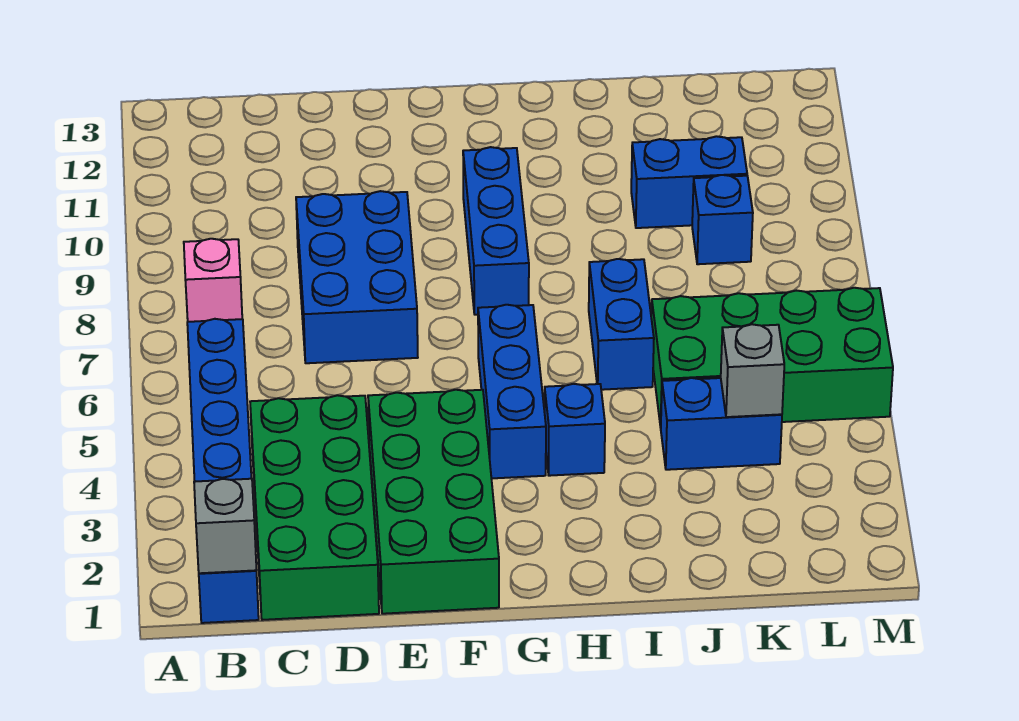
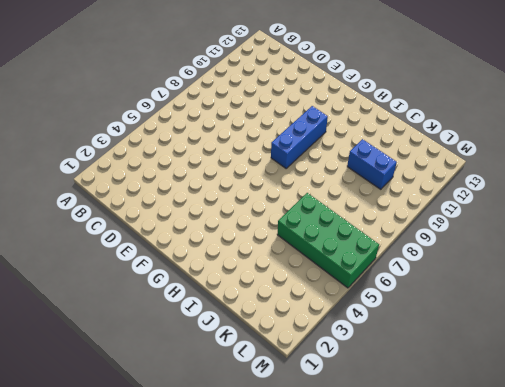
none -> blue brick B1:B6 level 1
none -> pink brick B8 level 1
none -> green brick C1:D4 level 1

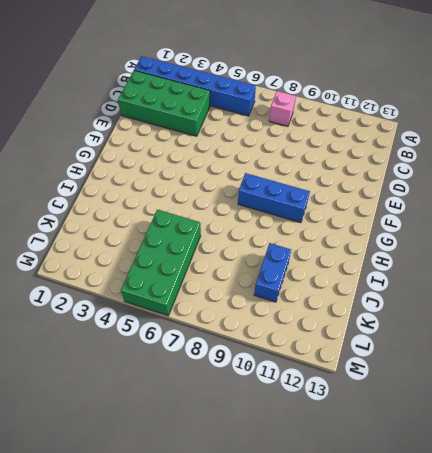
none -> blue brick D7:E9 level 1
none -> green brick E1:F4 level 1
none -> blue brick G4:G6 level 1

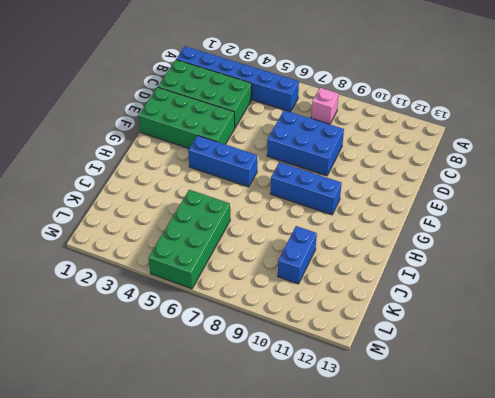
none -> blue brick H4 level 1
none -> blue brick I6:I7 level 1
none -> blue brick J4:K4 level 1

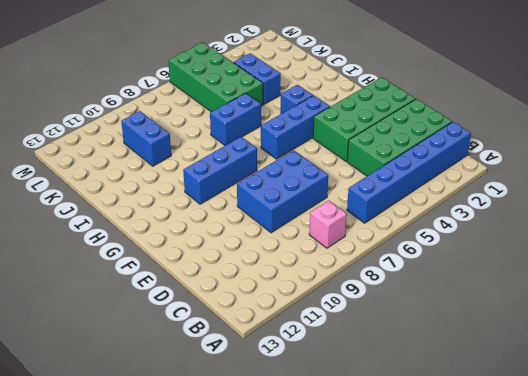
none -> blue brick K9 level 1
none -> grey brick B1 level 2
none -> grey brick K4 level 2

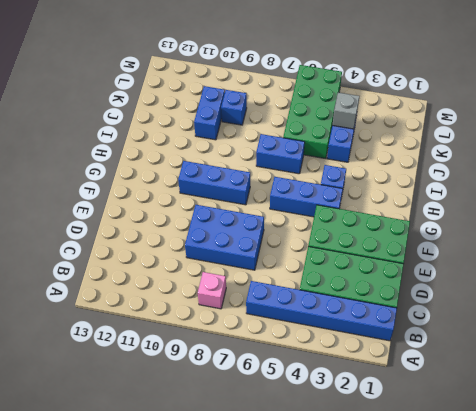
none -> grey brick B1 level 2

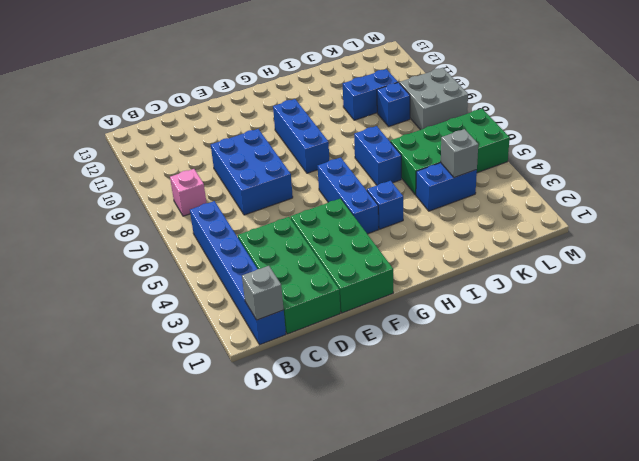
grey brick L8:M9 level 1 -> none

